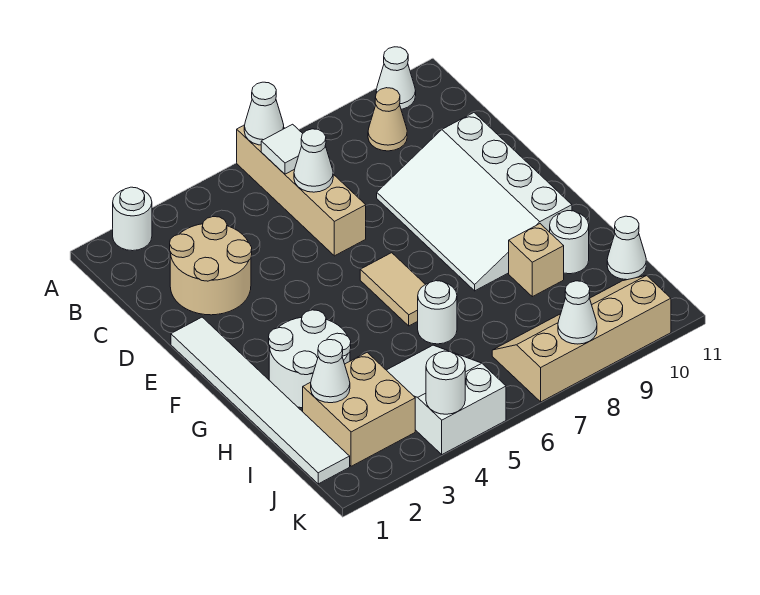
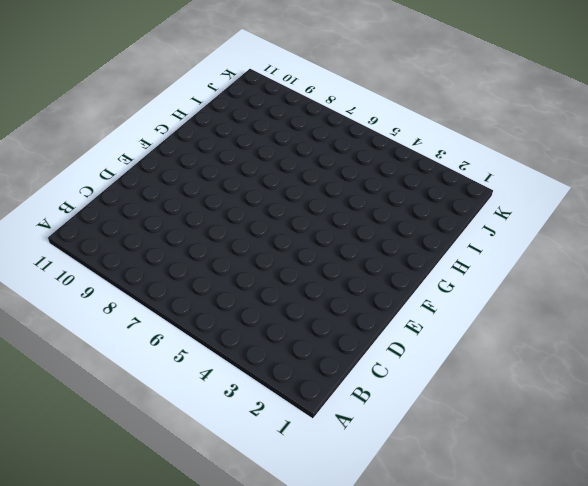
none -> white round brick A2 level 1
none -> tan brick A6:D6 level 1
none -> white cone A10 level 1

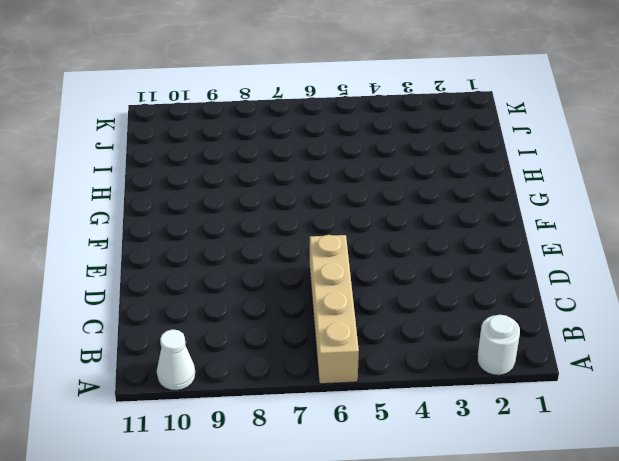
none -> tan cone B9 level 1
none -> tan round brick C2:D3 level 1
none -> white slope D8:G10 level 1 top 10

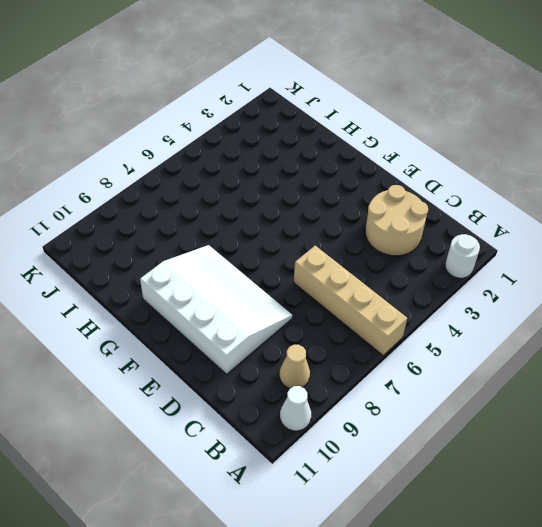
none -> white tile E1:J1 level 1
none -> tan tile F6:G6 level 1
none -> white round brick G2:H3 level 1

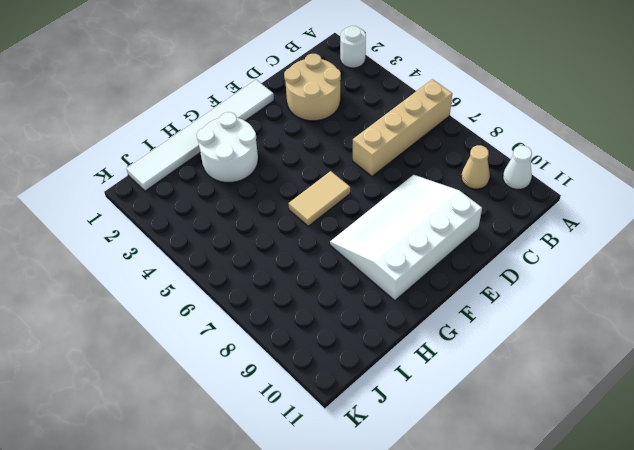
none -> white round brick H6 level 1
none -> tan brick H9 level 1
none -> white round brick H10 level 1

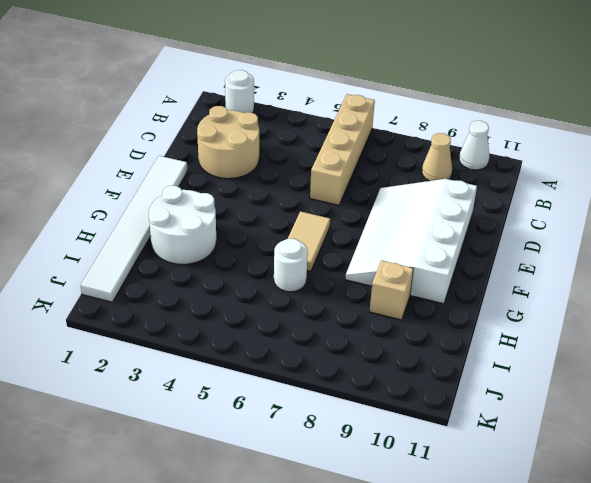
none -> white round brick H10 level 1
none -> tan brick I2:J3 level 1
none -> white slope I4:K5 level 1 top K

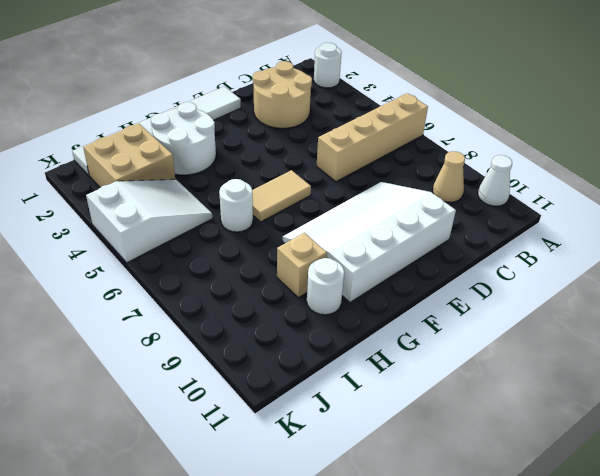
none -> white cone I11 level 1
none -> tan slope J7:K10 level 1 top K
none -> white cone A6 level 2

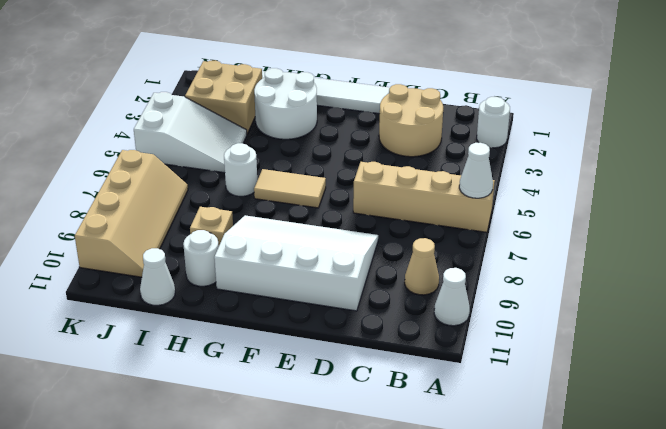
none -> white tile B6 level 2
none -> white cone C6 level 2
none -> white cone I2 level 2

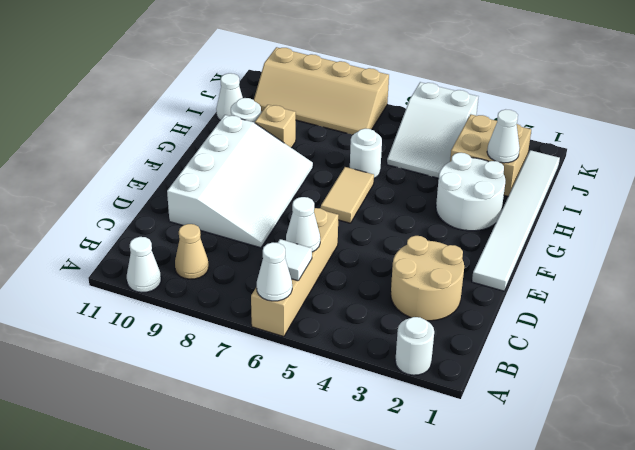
none -> white round brick K4 level 2
none -> white cone K8 level 2

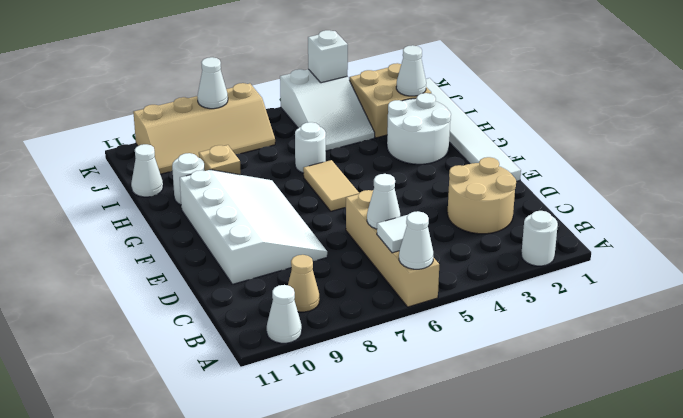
white brick K4 level 2 -> white round brick K4 level 2

